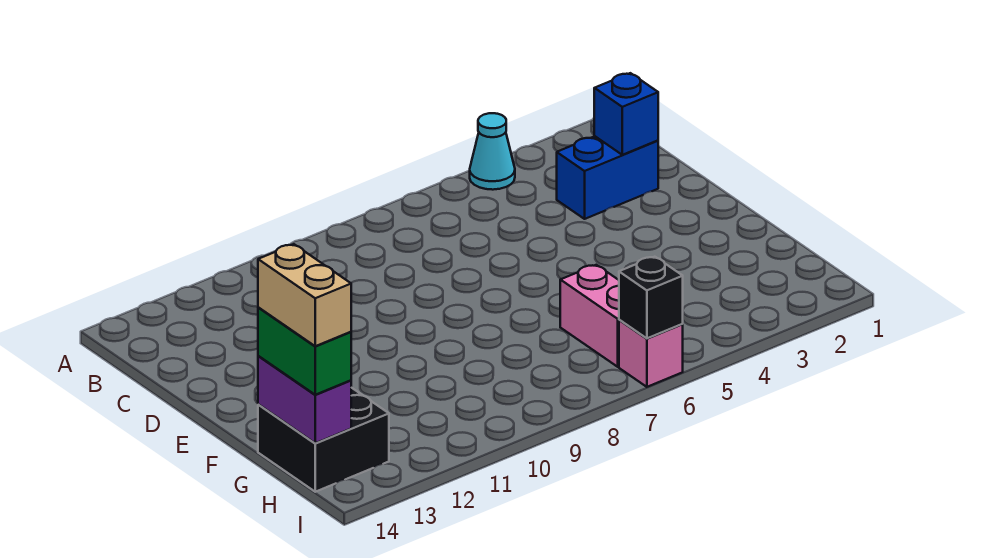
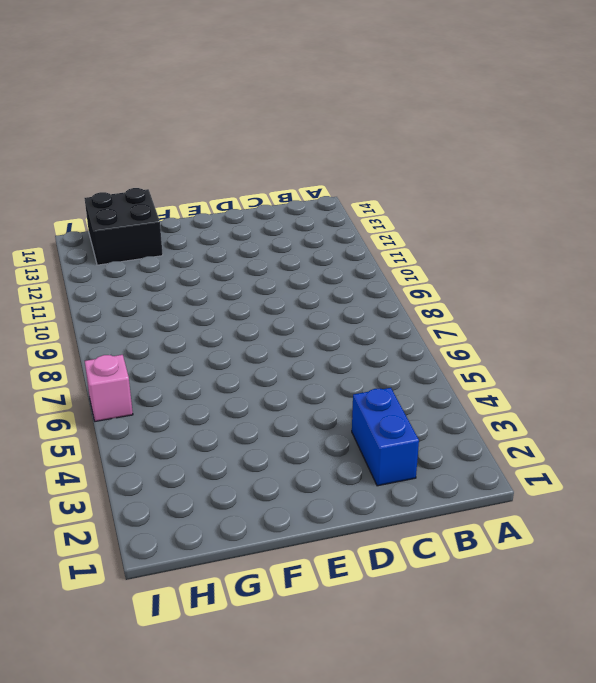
none -> cyan cone A4 level 1
none -> pink brick G6:H6 level 1

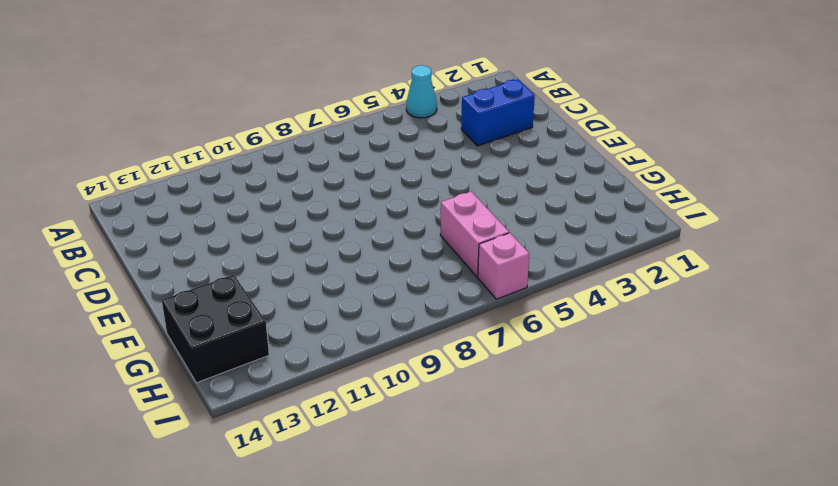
none -> blue brick C2 level 2
none -> purple brick G14:H14 level 2

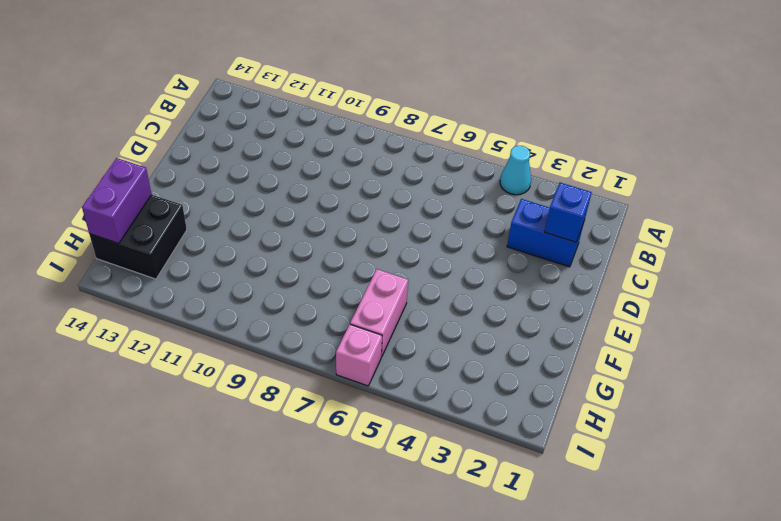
none -> black brick I6 level 2
none -> green brick G14:H14 level 3

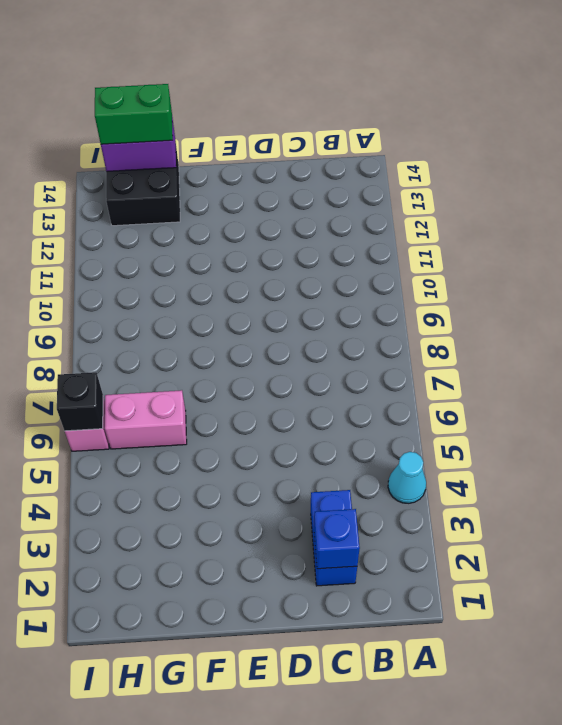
none -> tan brick G14:H14 level 4

